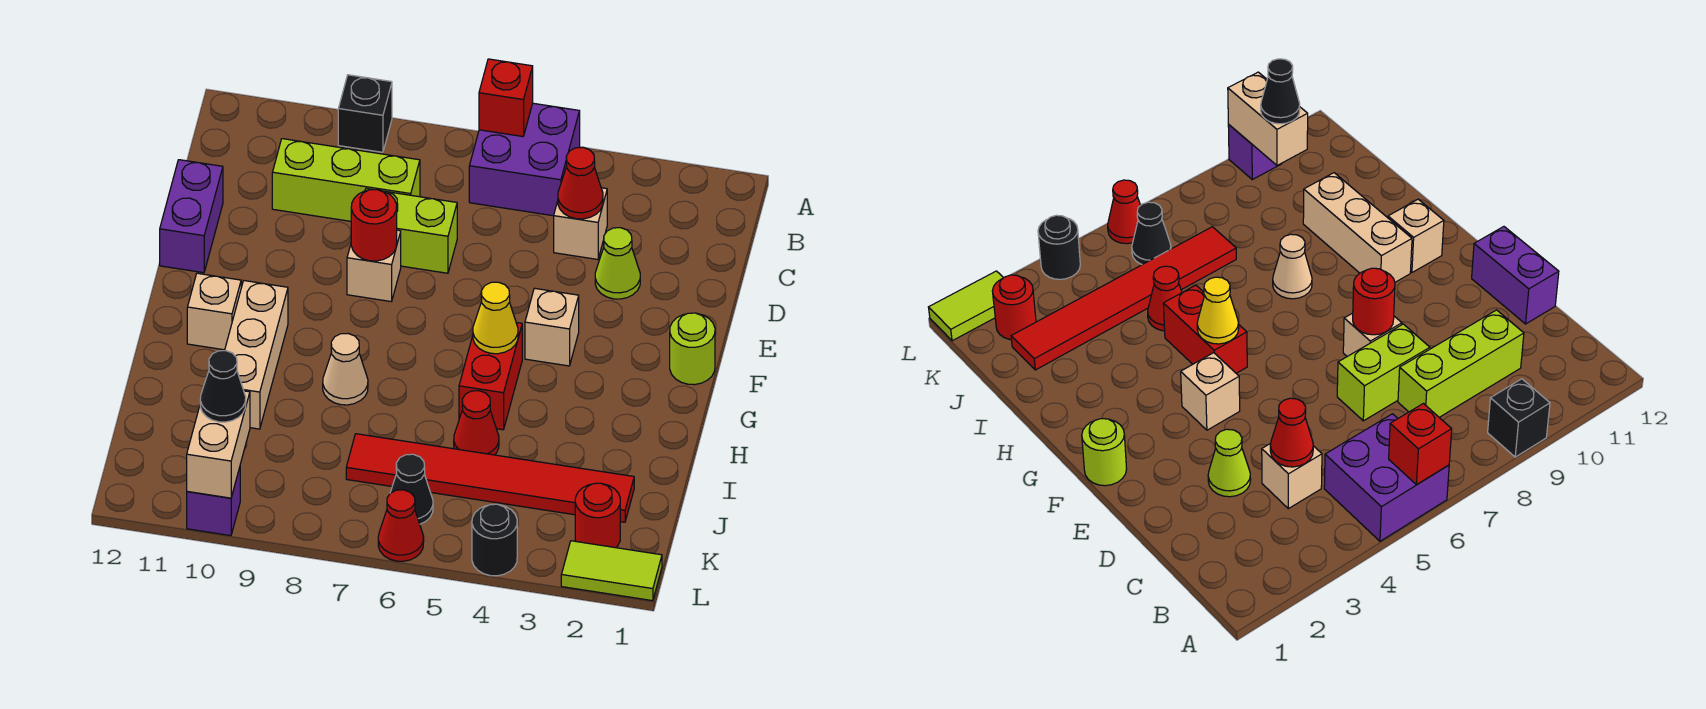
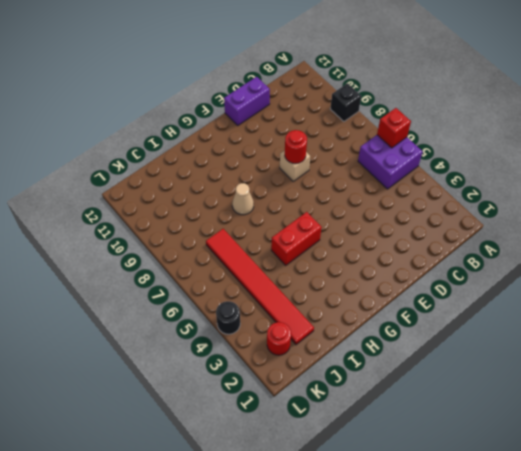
none -> tan brick C4 level 1
none -> lime brick C8:C10 level 1
none -> lime cone D3 level 1

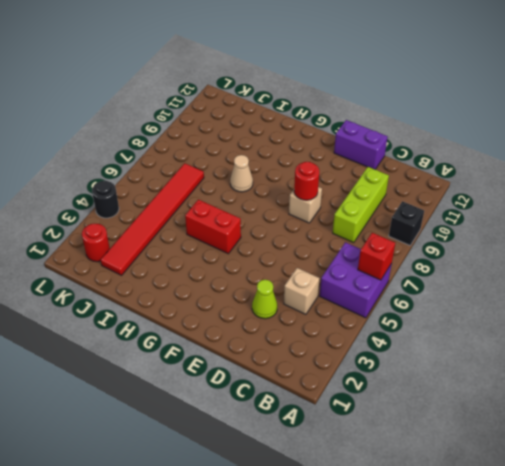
none -> lime brick D7:D8 level 1
none -> lime round brick F1 level 1
none -> tan brick F4 level 1

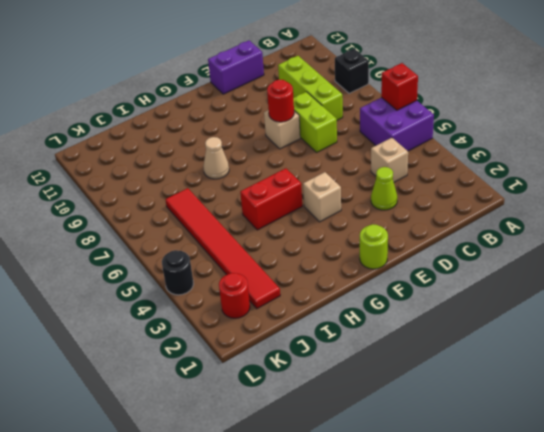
none -> tan brick G10:I10 level 1
none -> tan brick G11 level 1
none -> red cone I5 level 1

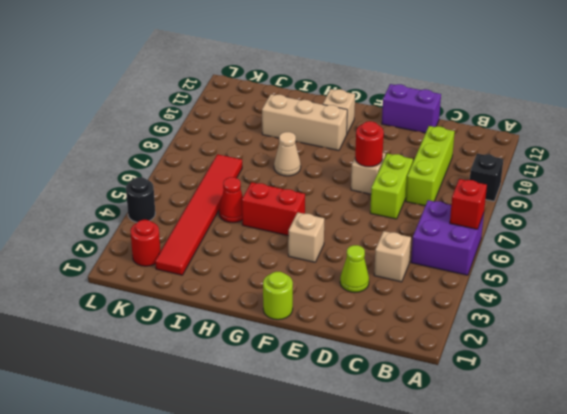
none -> black cone K6 level 1
none -> lime tile L1:L2 level 1
none -> red cone L6 level 1

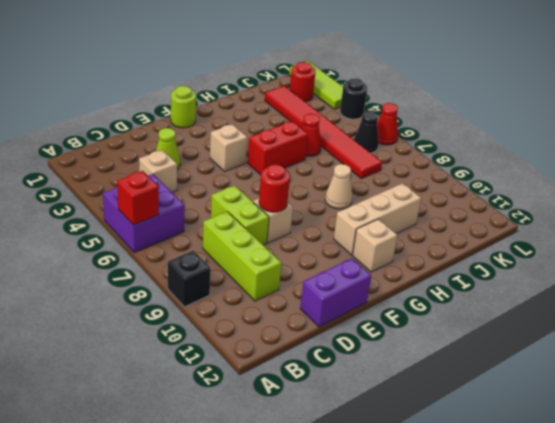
lime tile L1:L3 level 1 -> lime tile L1:L2 level 1
none -> purple brick L10 level 1
none -> red cone C4 level 2
none -> yellow cone G5 level 2

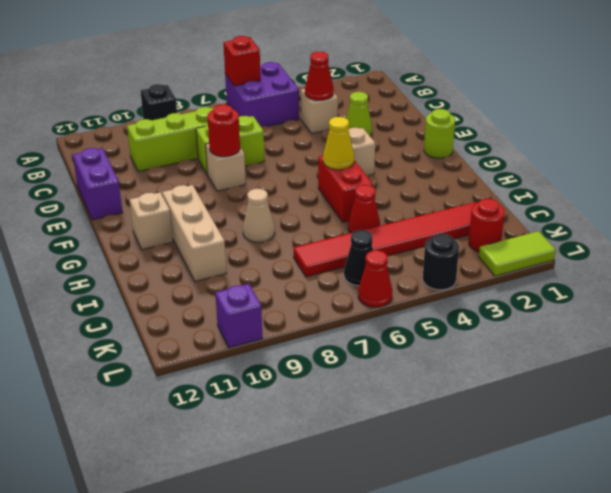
none -> tan brick K10:L10 level 2
none -> black cone K10 level 3

